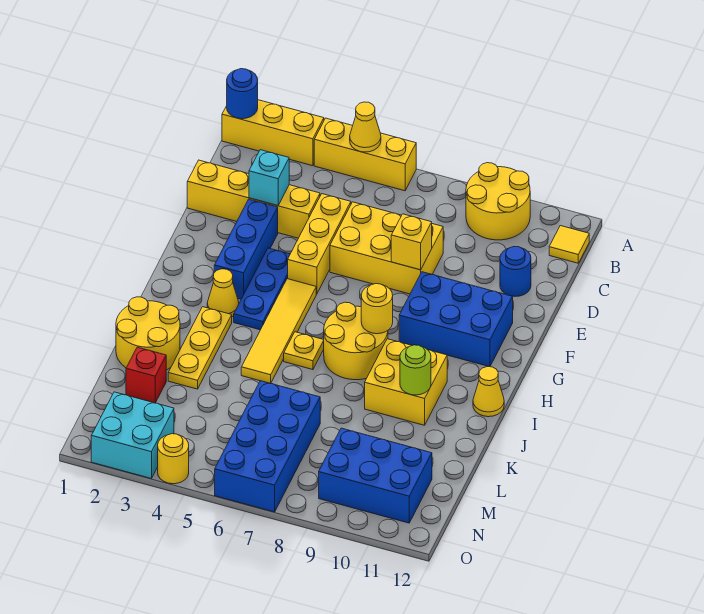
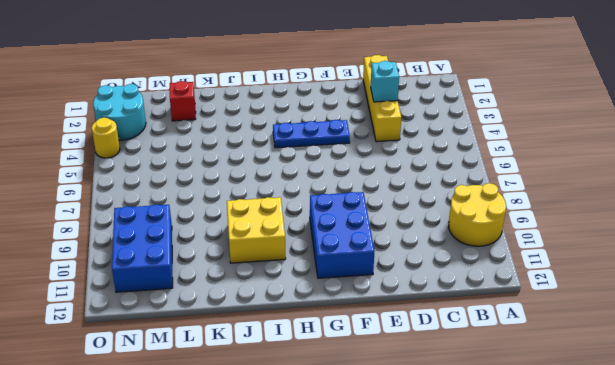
cyan round brick N2:O3 level 1 -> cyan brick N2:O3 level 1
none -> yellow brick A1:A3 level 1
none -> yellow brick A4:A6 level 1
none -> yellow tile B12 level 1
none -> yellow brick D5:F5 level 1

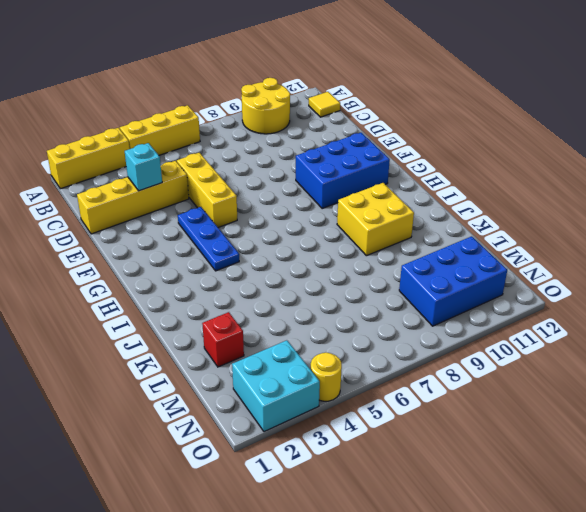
none -> yellow brick D6:E8 level 1
none -> blue round brick D11 level 1
none -> blue brick E3:G3 level 1
none -> yellow tile G5:J5 level 1

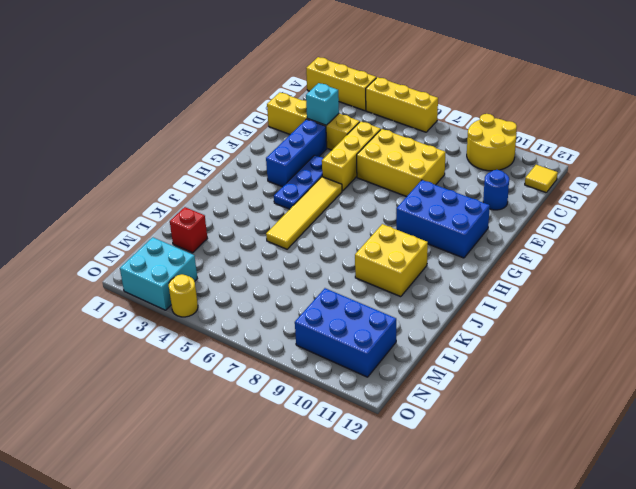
none -> yellow cone H3 level 1
none -> yellow round brick H7:I8 level 1
none -> yellow plate I3:K3 level 1
none -> yellow plate I6 level 1

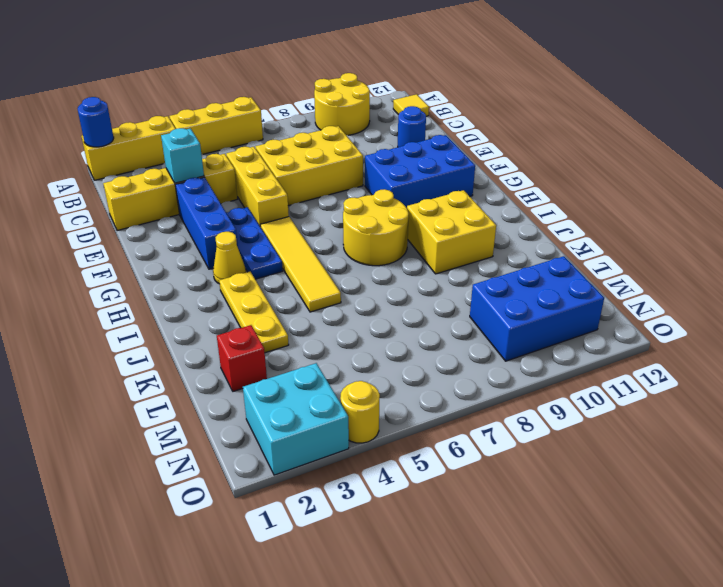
none -> yellow plate I6 level 1
none -> yellow cone I12 level 1
none -> yellow round brick J1:K2 level 1
none -> blue brick L6:O7 level 1

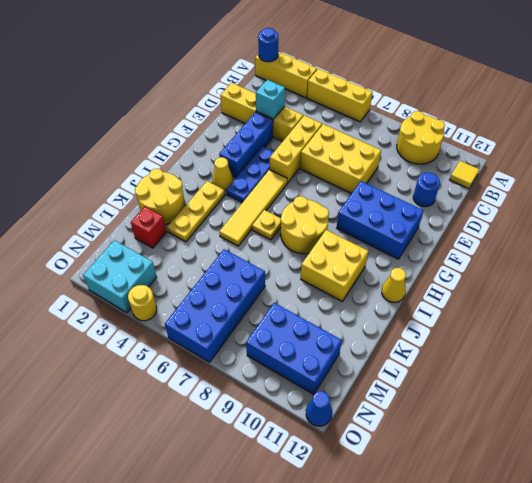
blue cone O12 level 1 -> none
none -> yellow cone A5 level 2
none -> yellow brick E8 level 2
none -> yellow round brick H8 level 2
none -> lime round brick J10 level 2

